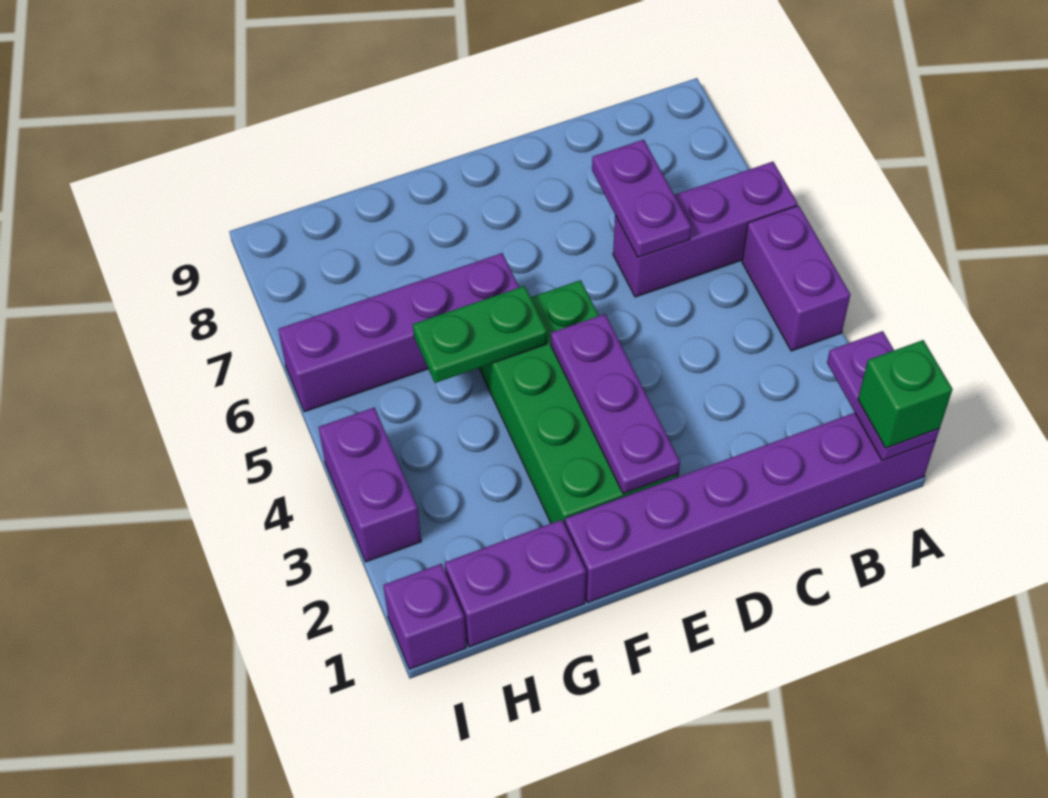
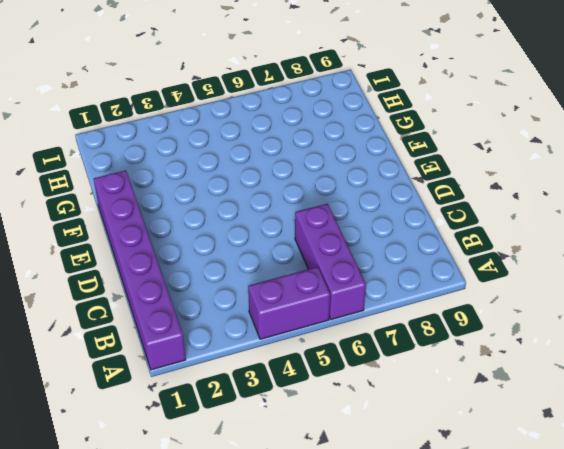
none -> green brick E2:F5 level 1
none -> purple brick F6:I6 level 1
none -> purple brick G1:H1 level 1

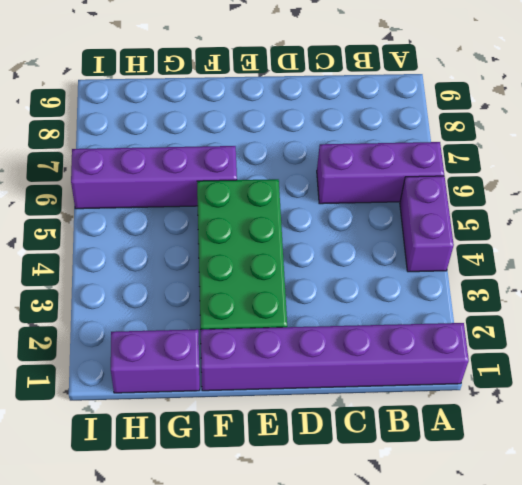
none -> purple brick I1 level 1
none -> purple brick I3:I4 level 1
none -> purple plate A1:A2 level 2

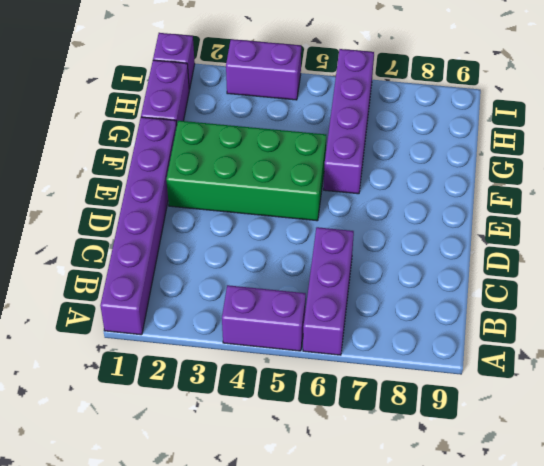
none -> purple plate A1:A2 level 2
none -> purple plate C6:C7 level 2
none -> purple plate E2:E4 level 2

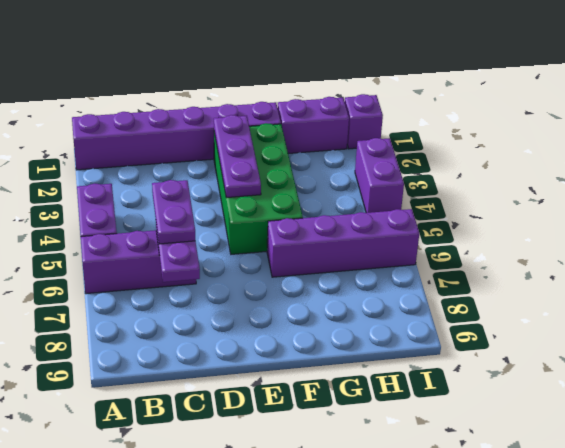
purple plate C5:C6 level 3 -> purple plate A1:A2 level 2
none -> green plate F5:G5 level 2
none -> green brick A1 level 3

